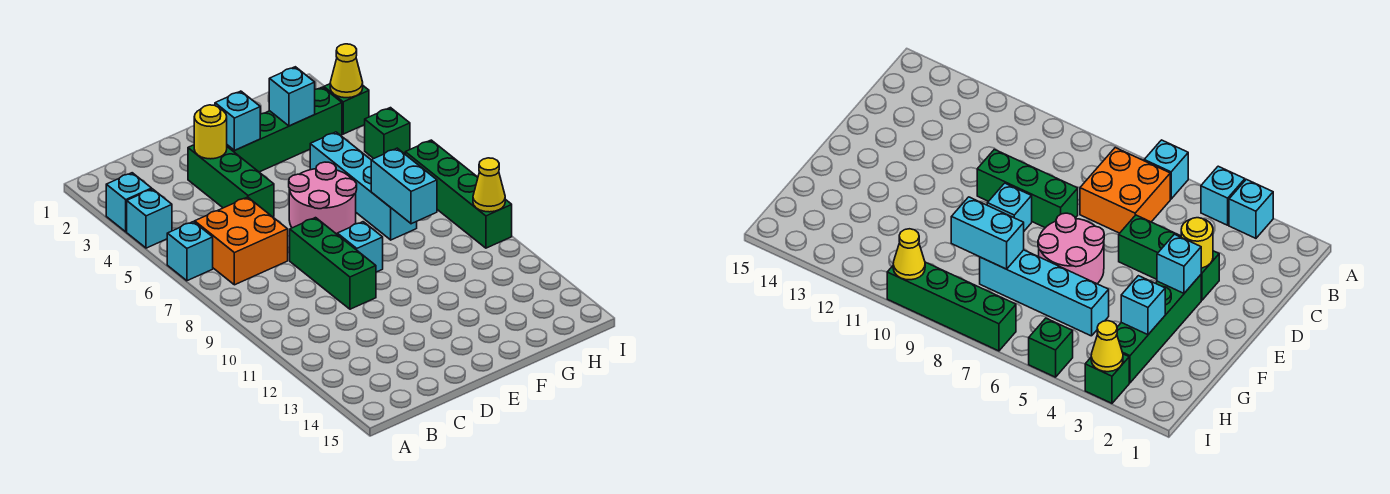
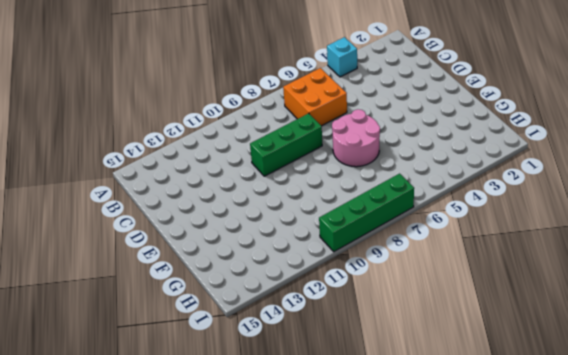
none -> cyan brick A3 level 1
none -> cyan brick A6 level 1
none -> green brick D3:D5 level 1

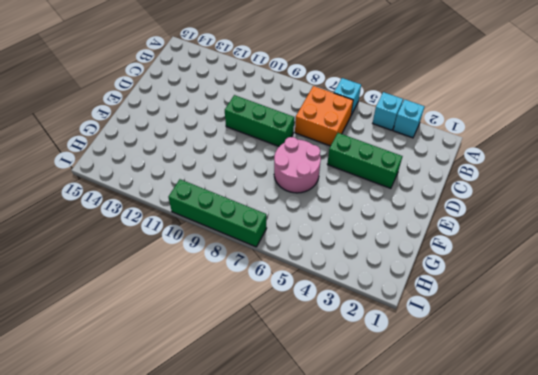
none -> green brick E3:H3 level 1
none -> cyan brick E9 level 1
none -> cyan brick G5:G8 level 1

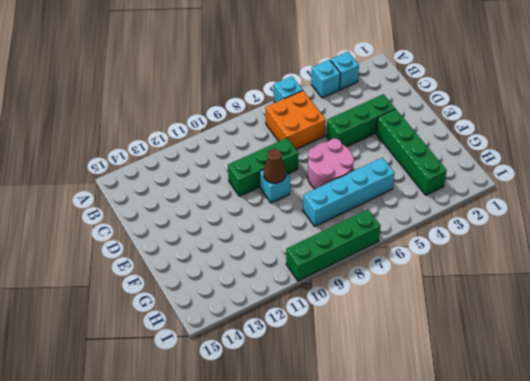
brown cone E9 level 2 -> none
none -> green brick I3 level 1
none -> green brick I5 level 1
none -> yellow round brick D3 level 2

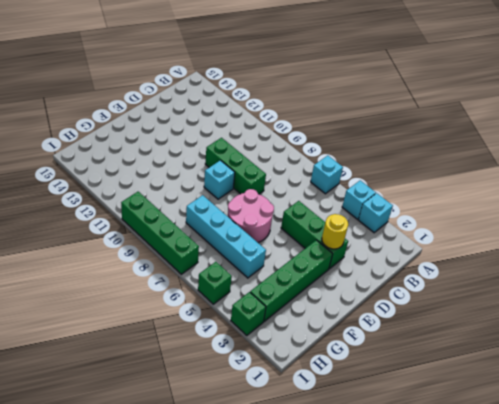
none -> orange brick B6:C7 level 1
none -> cyan brick E3 level 2
none -> cyan brick G3 level 2

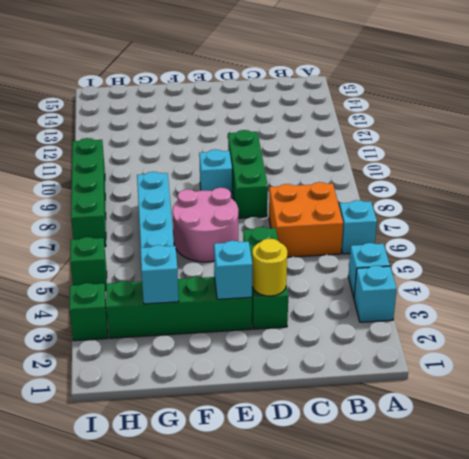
none -> cyan brick G8:G9 level 2
none -> yellow cone I3 level 2
none -> yellow cone I10 level 2

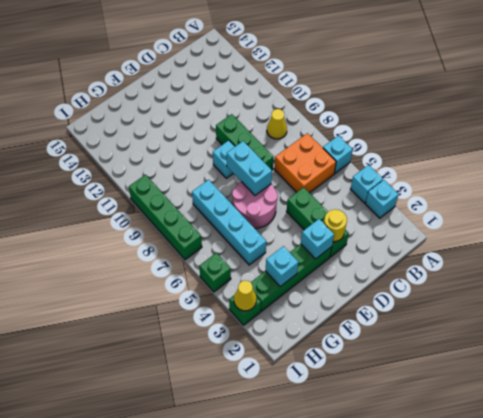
yellow cone B9 level 1 -> yellow cone I10 level 2
cyan brick E7:E8 level 2 -> cyan brick G8:G9 level 2

